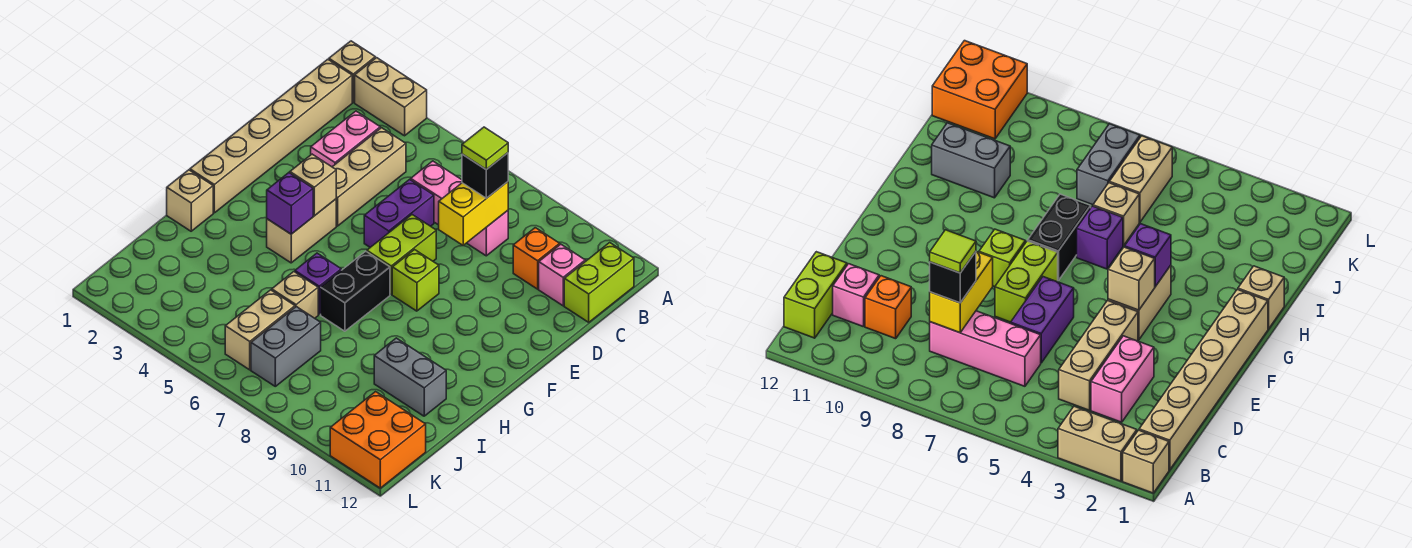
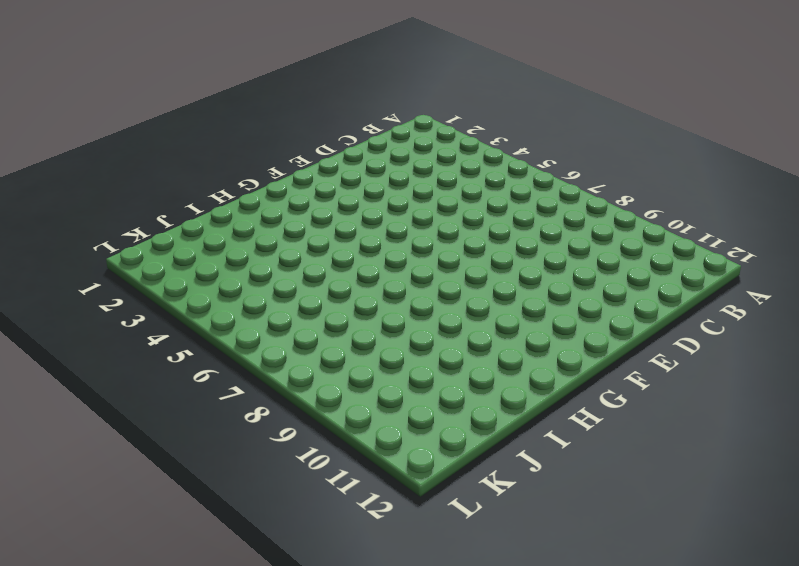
none -> tan brick A1 level 1
none -> tan brick A2:A3 level 1
none -> tan brick B1:G1 level 1

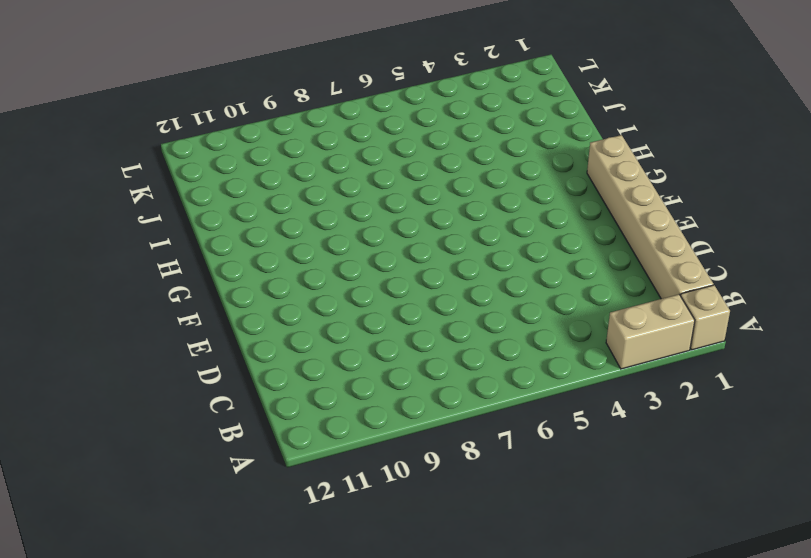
none -> lime brick B12:C12 level 1
none -> pink brick C3:D3 level 1
none -> tan brick C4:E4 level 1

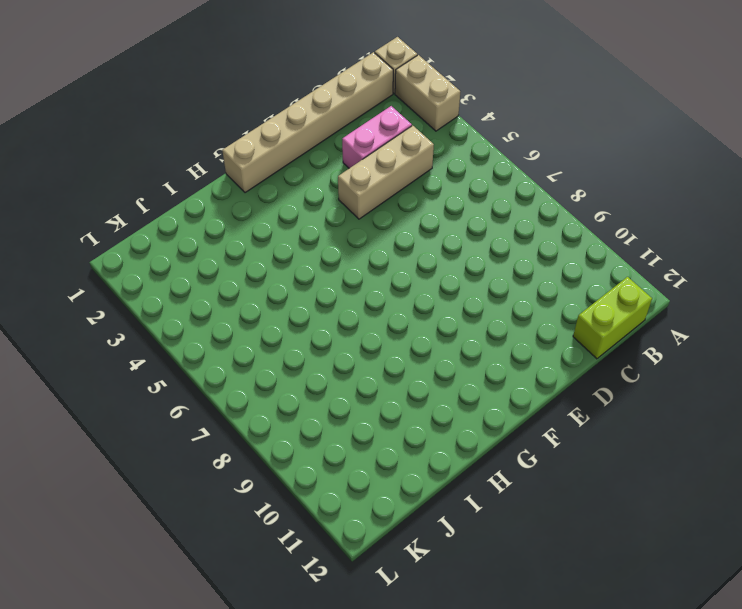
none -> pink brick C6:C8 level 1
none -> orange brick C10 level 1
none -> pink brick C11 level 1

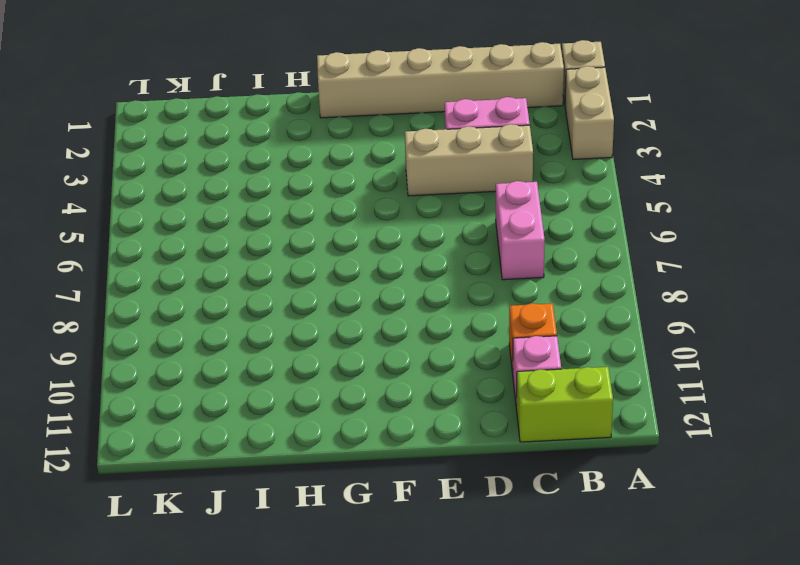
pink brick C6:C7 level 1 -> pink brick C6:C8 level 1
none -> purple brick D6:E6 level 1
none -> lime brick E7:F7 level 1
none -> tan brick F4:G4 level 1

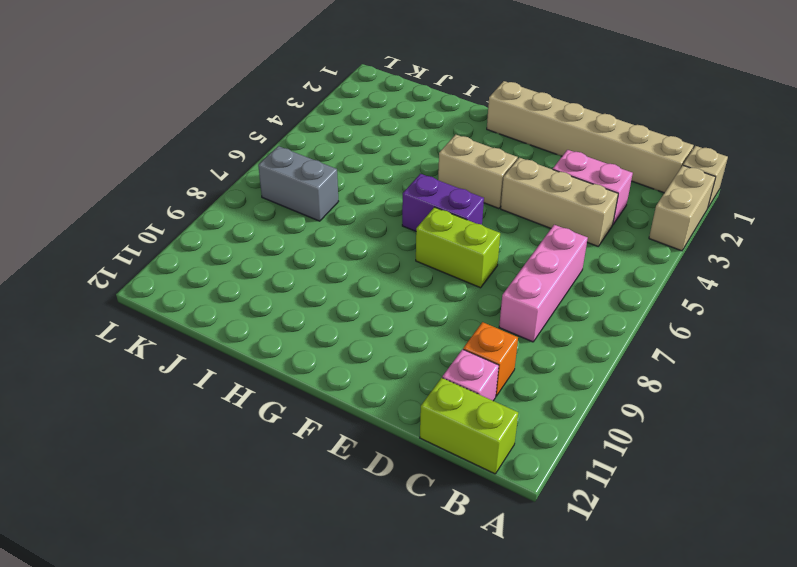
purple brick F6:G6 level 1 -> purple brick D6:E6 level 1
none -> lime brick F8 level 1
none -> black brick G7:H7 level 1
none -> tan brick H1 level 1

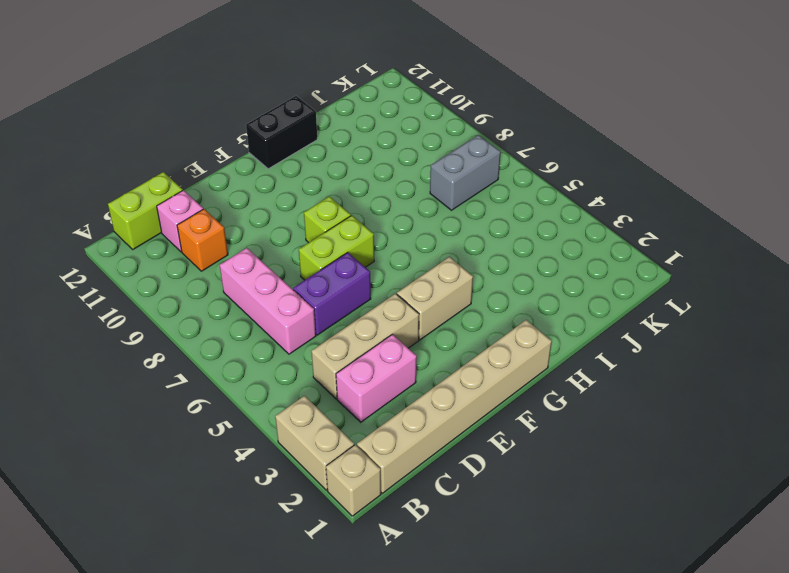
black brick G12:H12 level 1 -> black brick G7:H7 level 1
none -> tan brick H1 level 1
none -> purple brick H6 level 1
none -> tan brick I6 level 1

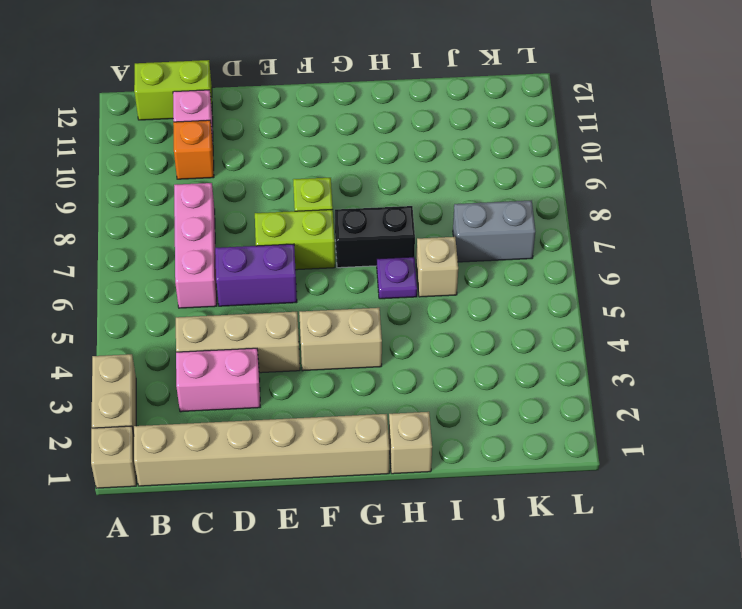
purple plate H6 level 1 -> purple brick H6 level 1
none -> grey brick I10:I11 level 1
none -> tan brick J6:K6 level 1
none -> orange brick K11:L12 level 1

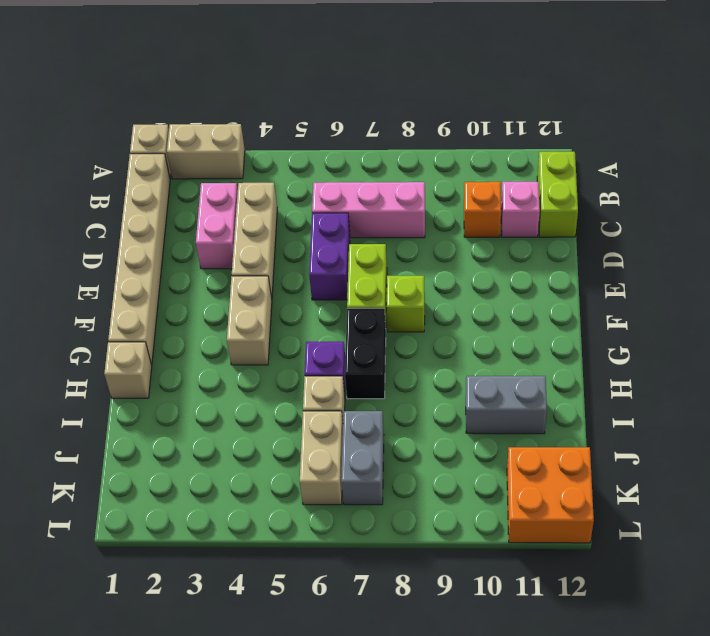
none -> yellow brick C8:D8 level 2
none -> tan brick F4 level 2
none -> purple brick G4 level 2

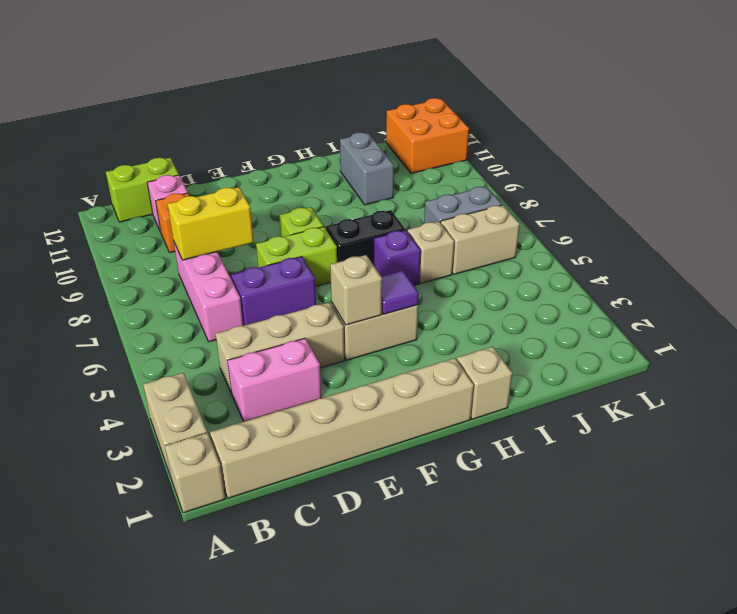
purple tile G4 level 2 -> purple brick G4 level 2
none -> black brick C8 level 3
none -> lime tile C8 level 4

